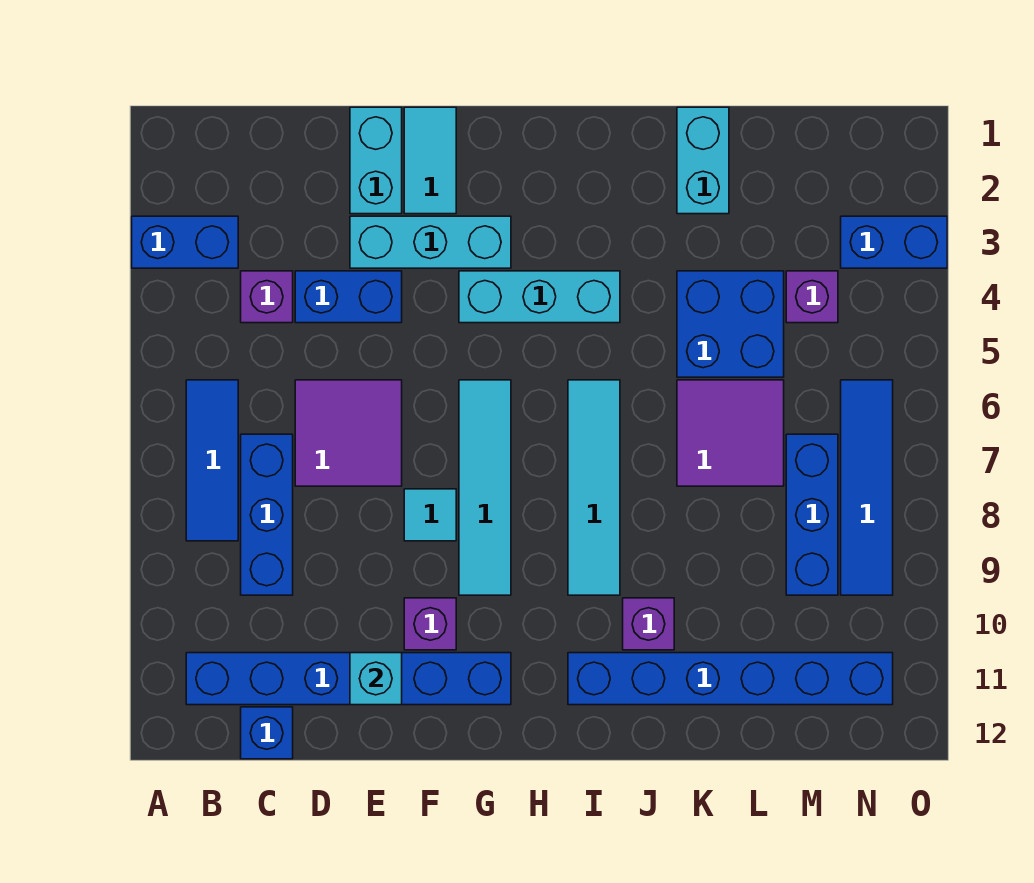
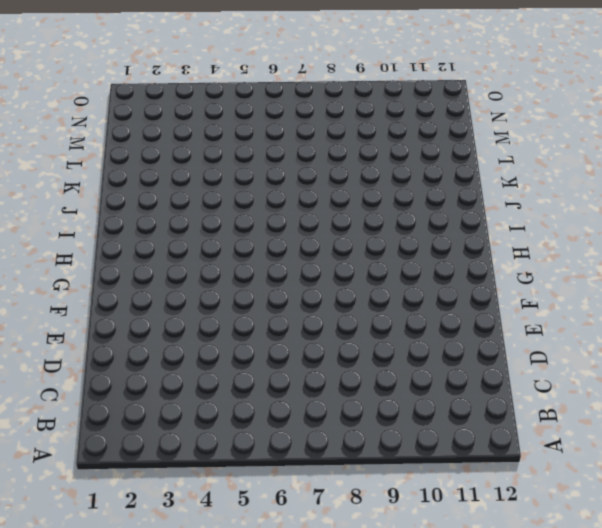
none -> blue brick A3:B3 level 1
none -> blue tile B6:B8 level 1
none -> blue brick B11:G11 level 1

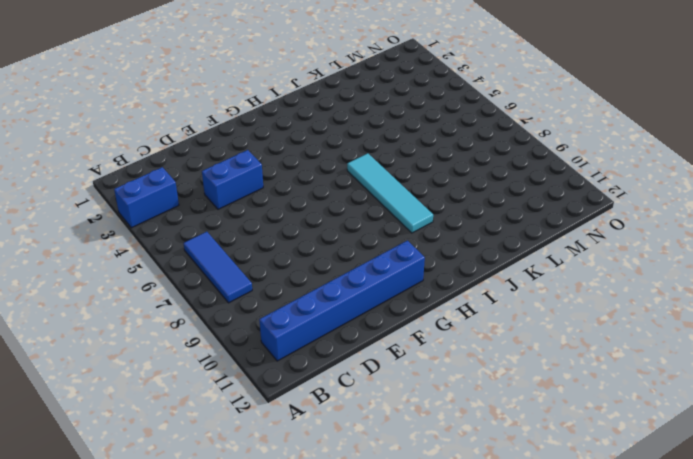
none -> purple brick C4 level 1
none -> blue brick C7:C9 level 1
none -> blue brick C12 level 1

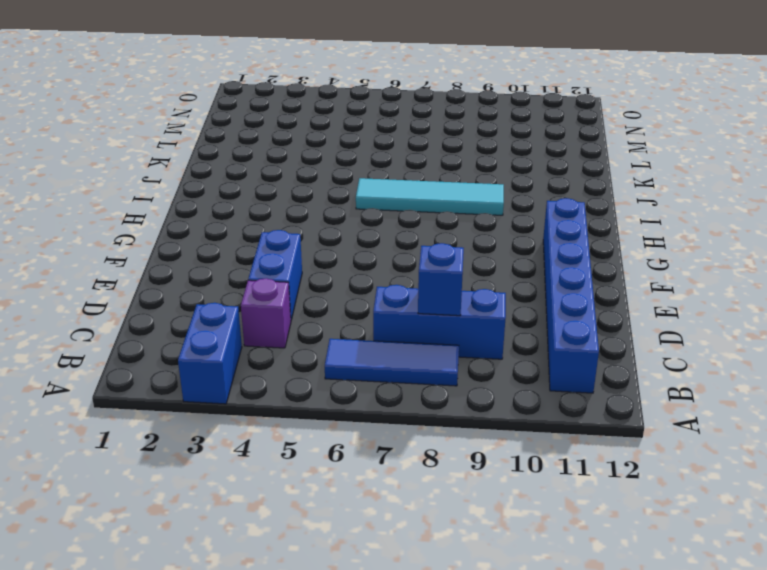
blue brick C8 level 2 -> blue brick C12 level 1
none -> purple tile D6:E7 level 1
none -> cyan brick E1:E2 level 1
none -> cyan brick E3:G3 level 1

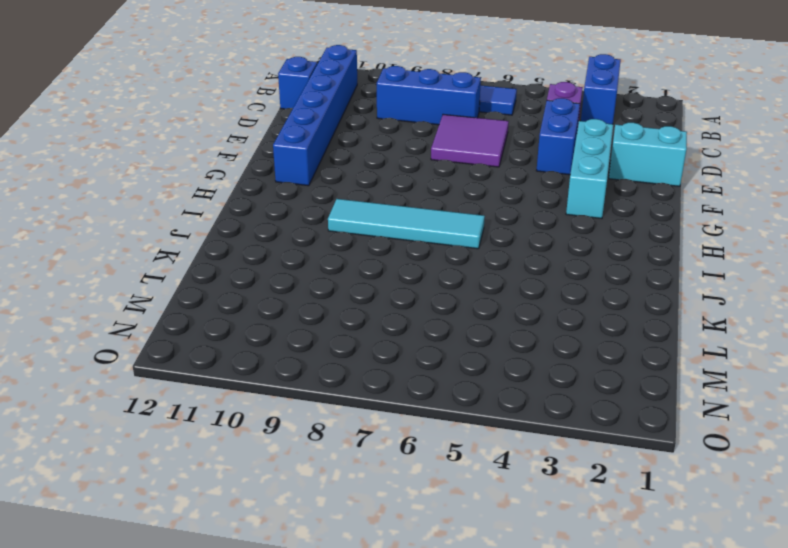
none -> cyan tile F1:F2 level 1
none -> cyan tile F8 level 1
none -> purple brick F10 level 1

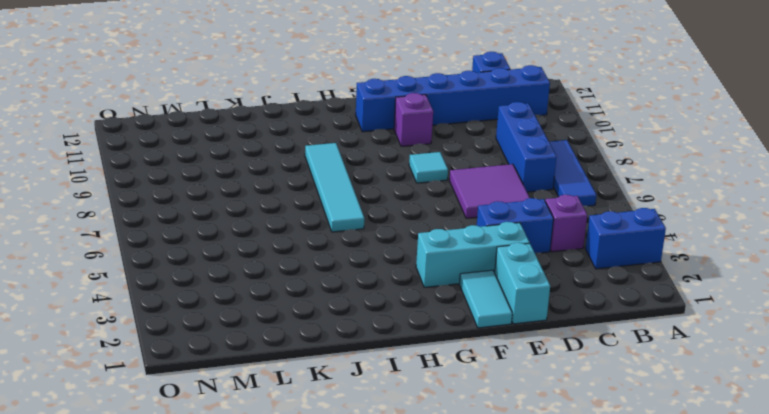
none -> cyan brick G4:I4 level 1
none -> cyan tile G6:G9 level 1
none -> blue brick I11:N11 level 1

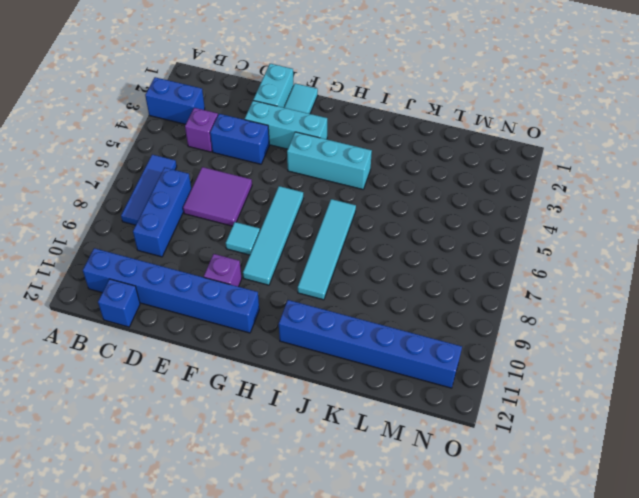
none -> purple brick J10 level 1
none -> cyan brick K1:K2 level 1
none -> blue brick K4:L5 level 1

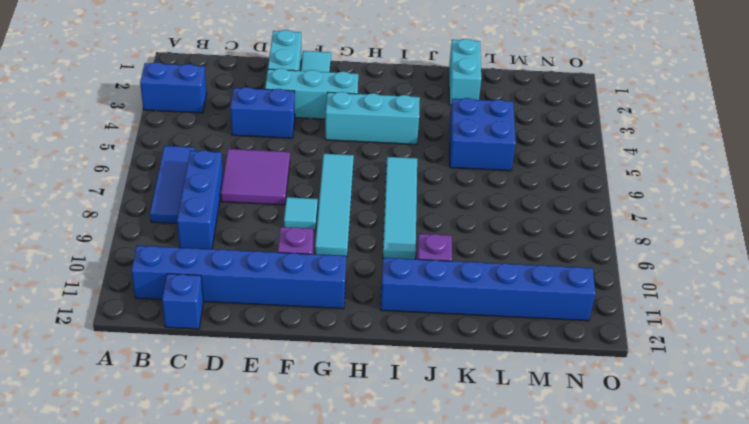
none -> purple brick C4 level 1
none -> purple tile K6:L7 level 1
none -> purple brick M4 level 1

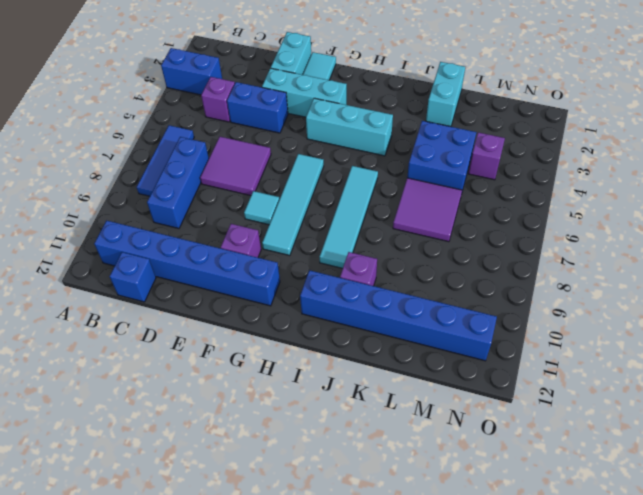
none -> blue brick M7:M9 level 1
none -> blue brick N3:O3 level 1
none -> blue tile N6:N9 level 1

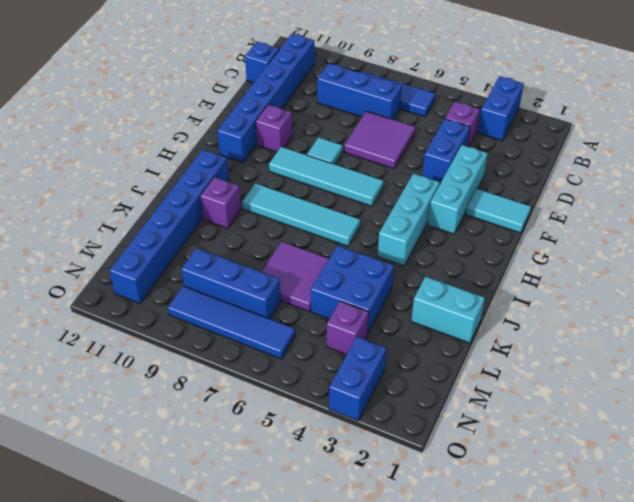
none -> cyan brick E1:E2 level 1
none -> cyan brick E11 level 2

